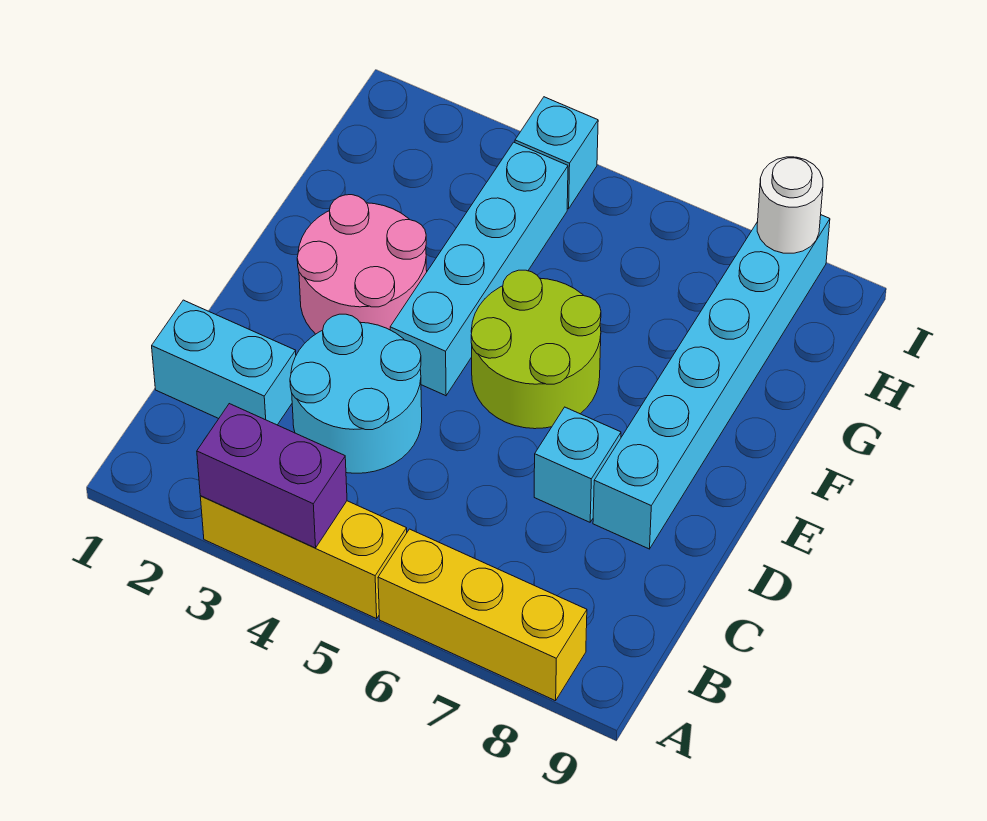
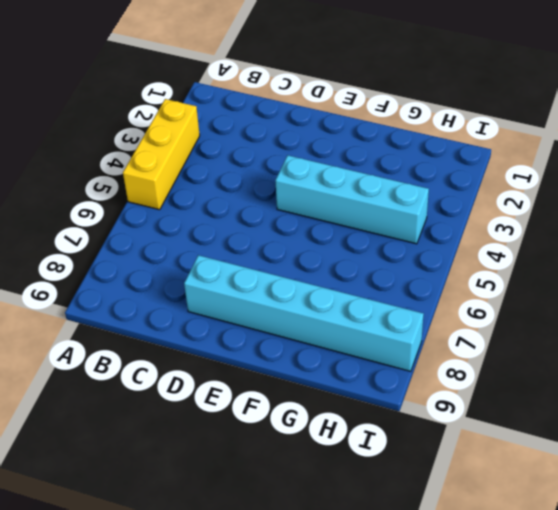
none -> yellow brick A6:A8 level 1
none -> cyan brick C1:C2 level 1
none -> cyan round brick C3:D4 level 1

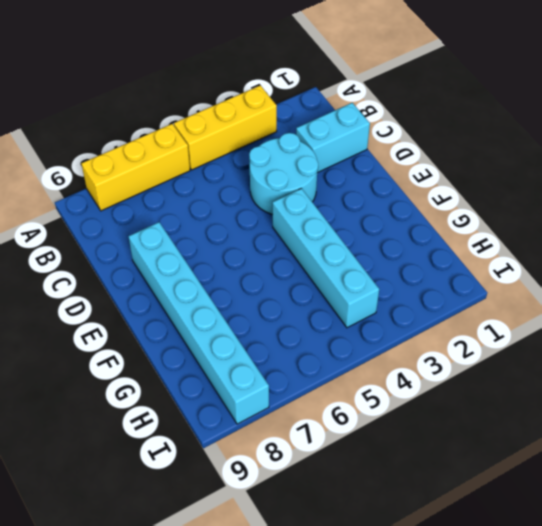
none -> cyan brick D7 level 1
none -> pink round brick E2:F3 level 1
none -> lime round brick E5:F6 level 1

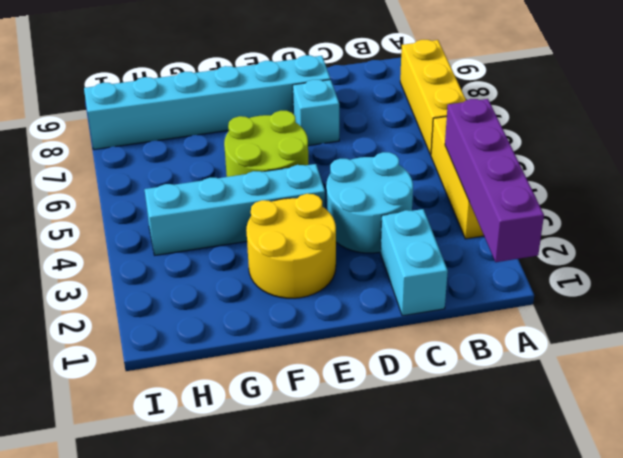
purple brick A1:A4 level 2 -> purple brick A3:A4 level 2
yellow round brick E2:F3 level 1 -> pink round brick E2:F3 level 1
none -> cyan brick I4 level 1
none -> white round brick I8 level 2

